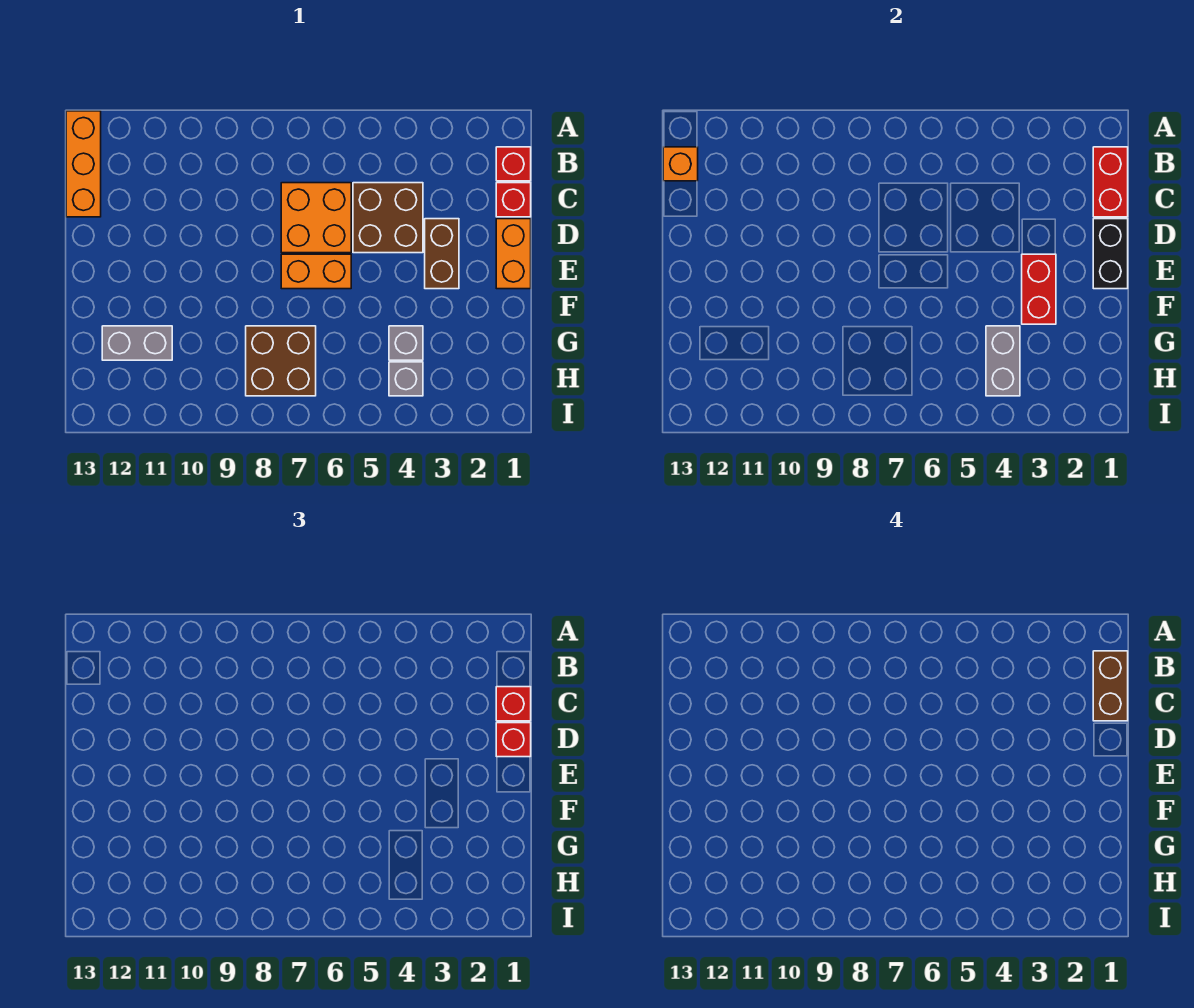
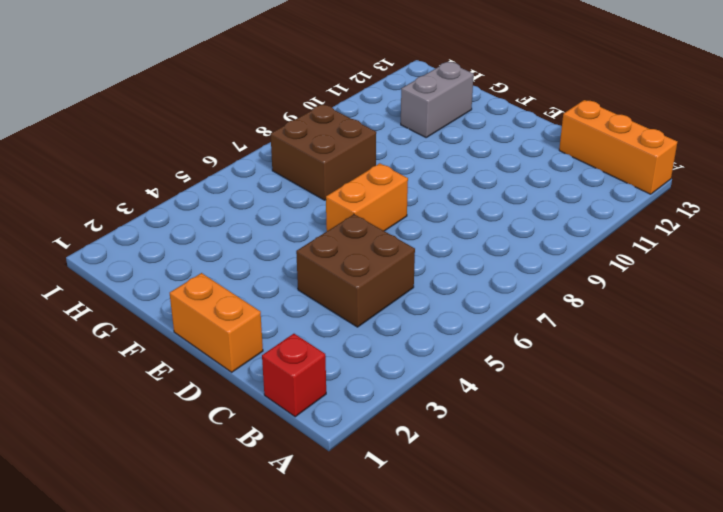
none -> red brick C1 level 1
none -> orange brick C6:D7 level 1
none -> brown brick D3:E3 level 1

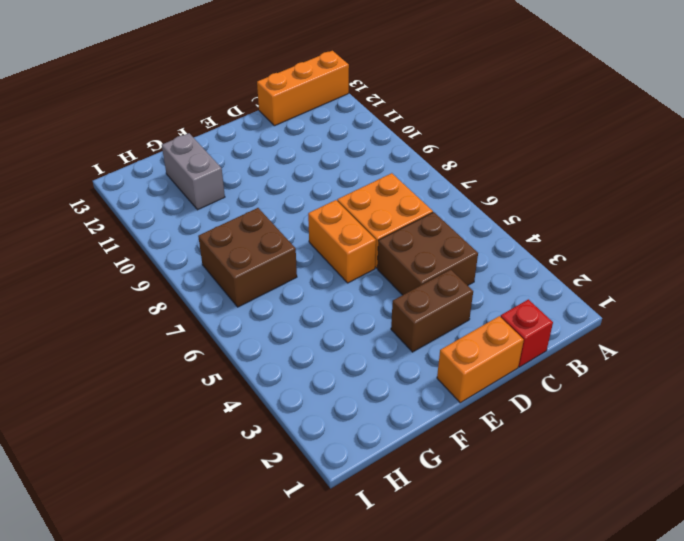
none -> red brick B1 level 1
none -> grey brick G4 level 1
none -> grey brick H4 level 1

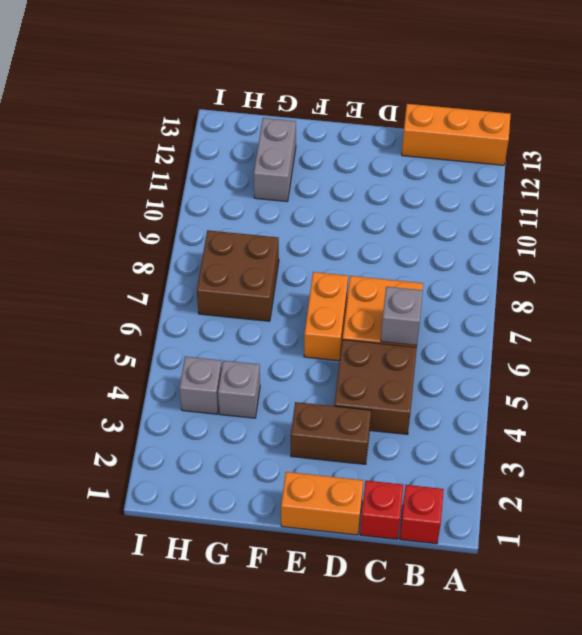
grey brick C6 level 2 -> none
none -> red brick B1:C1 level 2
none -> orange brick B13 level 2
none -> black brick D1:E1 level 2

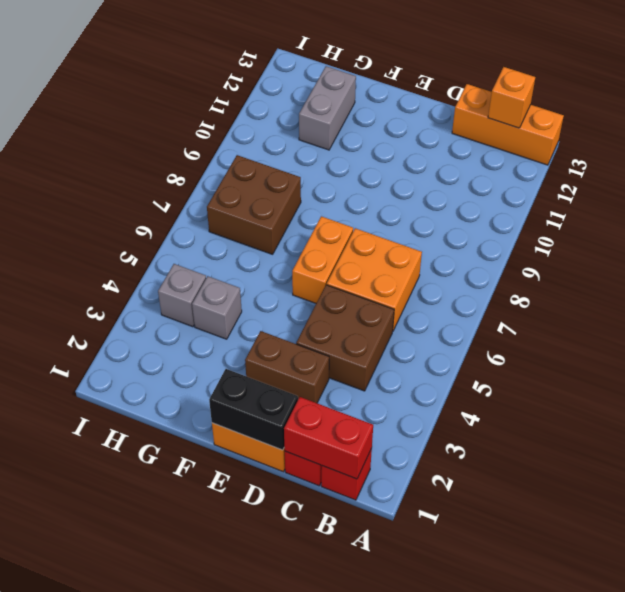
none -> red brick E3:F3 level 2
none -> grey brick G4:H4 level 2
none -> red brick C1 level 3

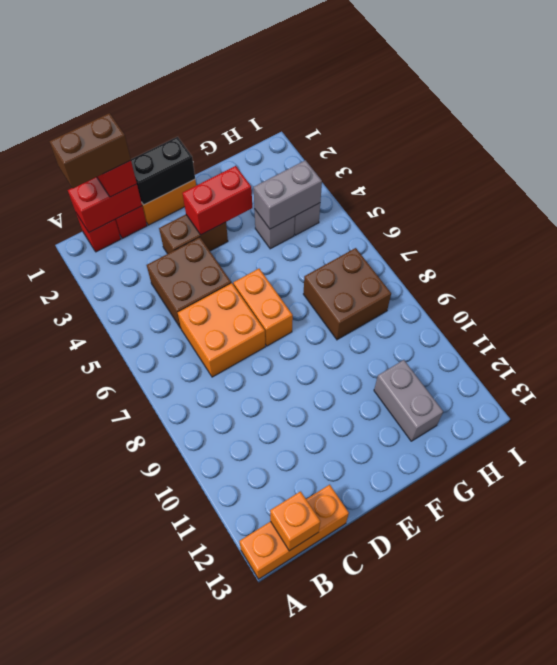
none -> red brick D1 level 3

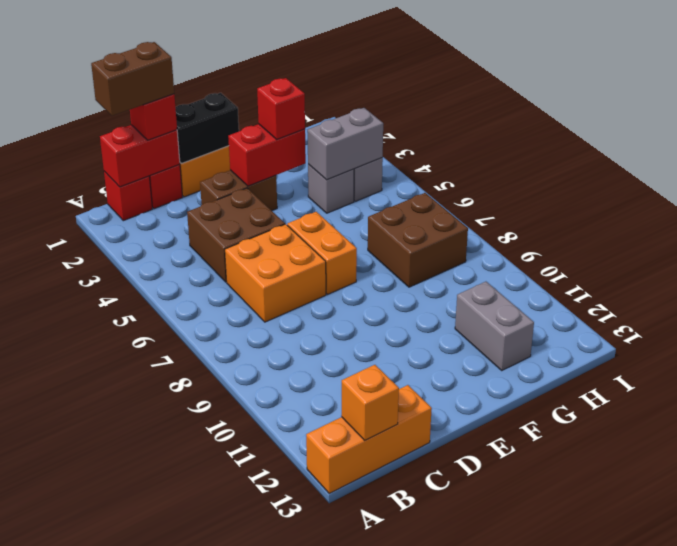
red brick F3 level 3 -> red brick D1 level 3

